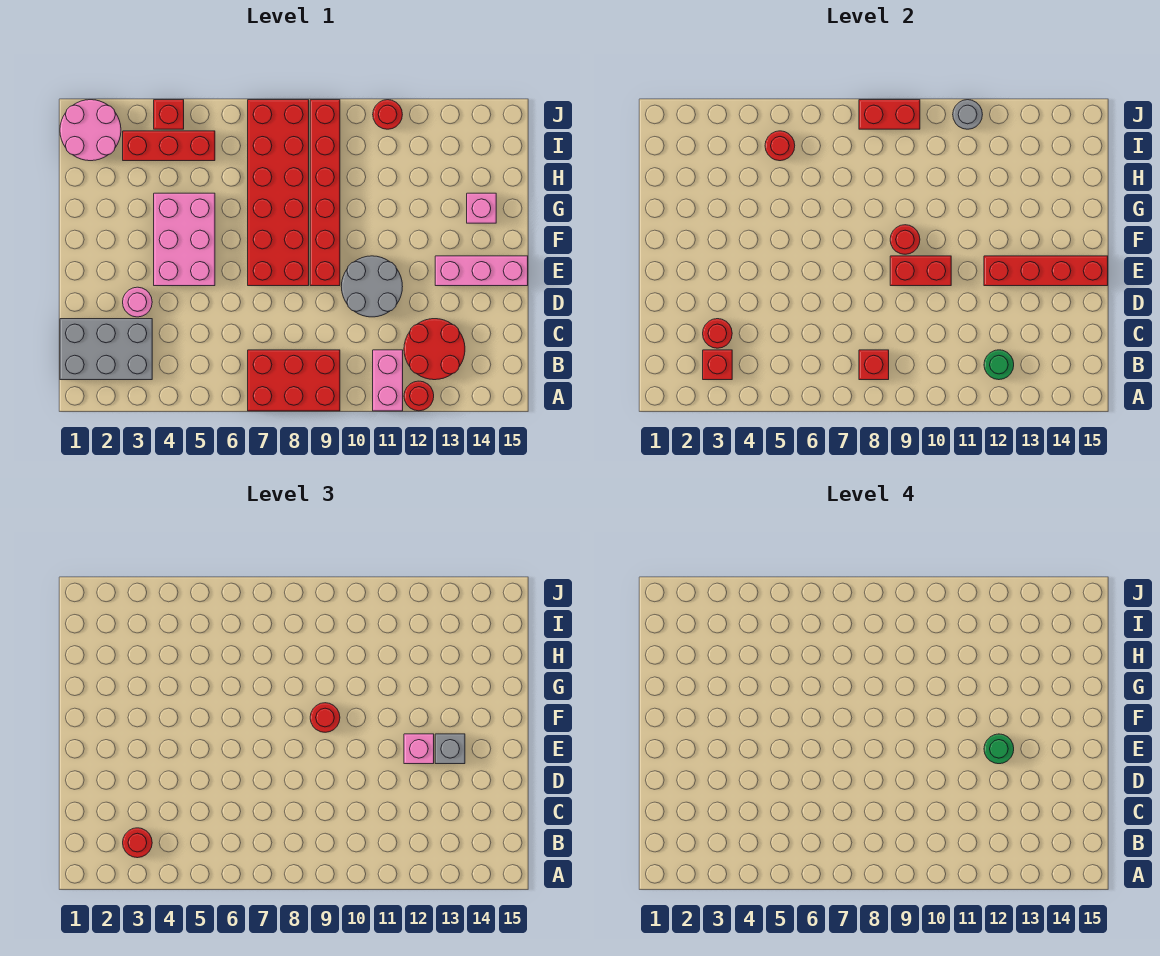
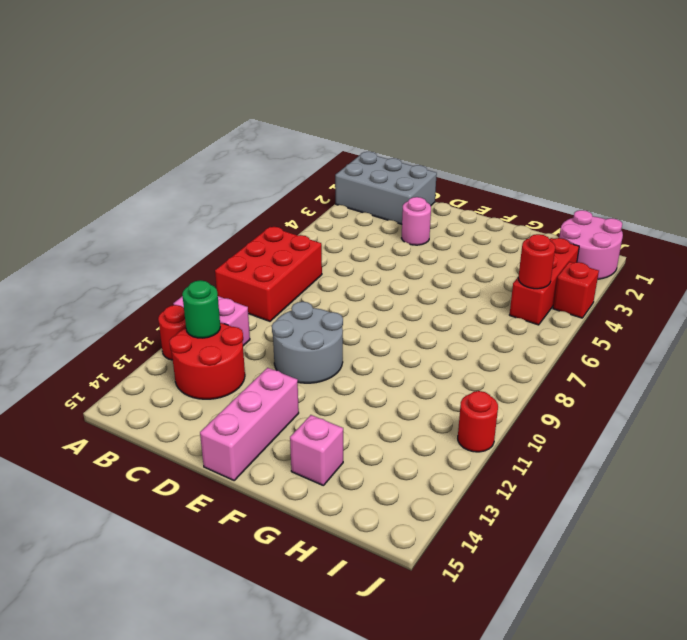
grey brick A1:C2 level 1 -> grey brick B1:C3 level 1
none -> pink brick E4:G5 level 1
none -> red brick E7:J8 level 1
none -> red brick E9:J9 level 1
none -> red brick B3 level 2

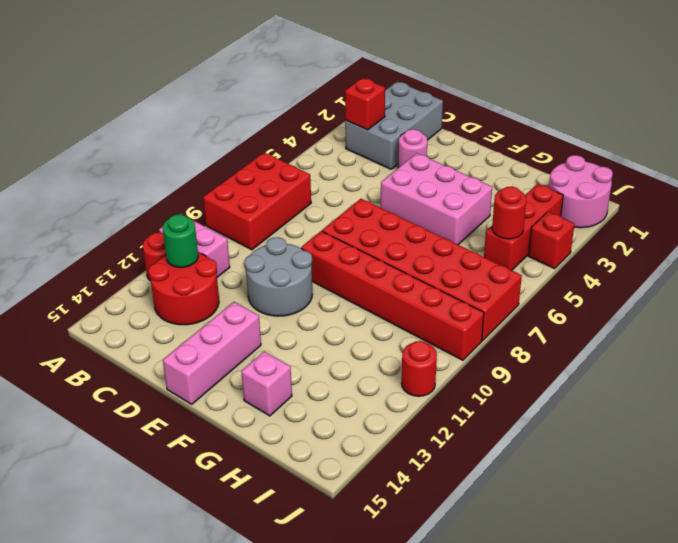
none -> red brick B8 level 2
none -> red round brick C3 level 2
none -> red brick E9:E10 level 2
none -> red brick E12:E15 level 2

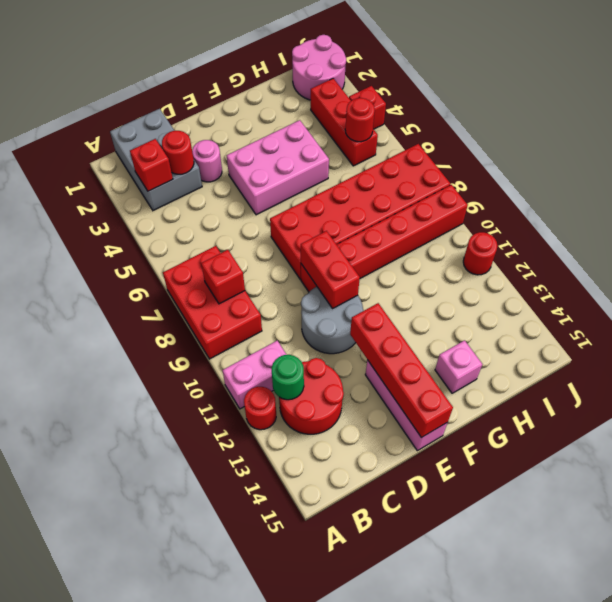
none -> red round brick F9 level 2
none -> red brick J8:J9 level 2
none -> grey round brick J11 level 2
none -> red round brick B3 level 3

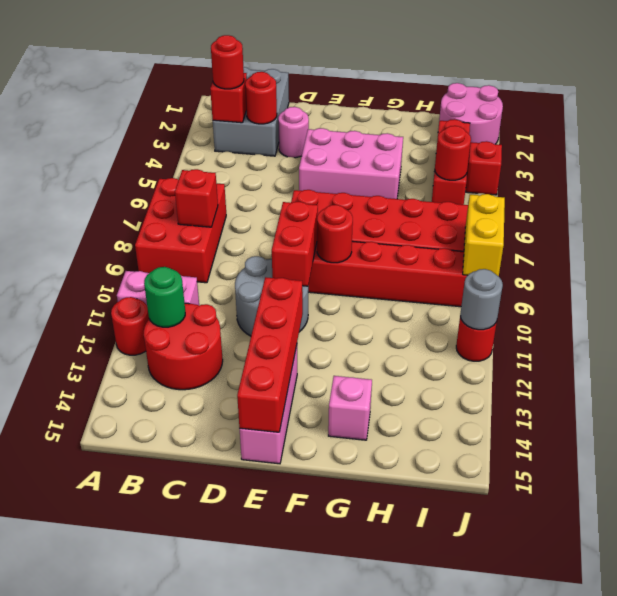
yellow brick J8:J9 level 2 -> red brick J8:J9 level 2
none -> pink brick E12 level 3
none -> grey brick E13 level 3
none -> red round brick F9 level 3
none -> green round brick E12 level 4

